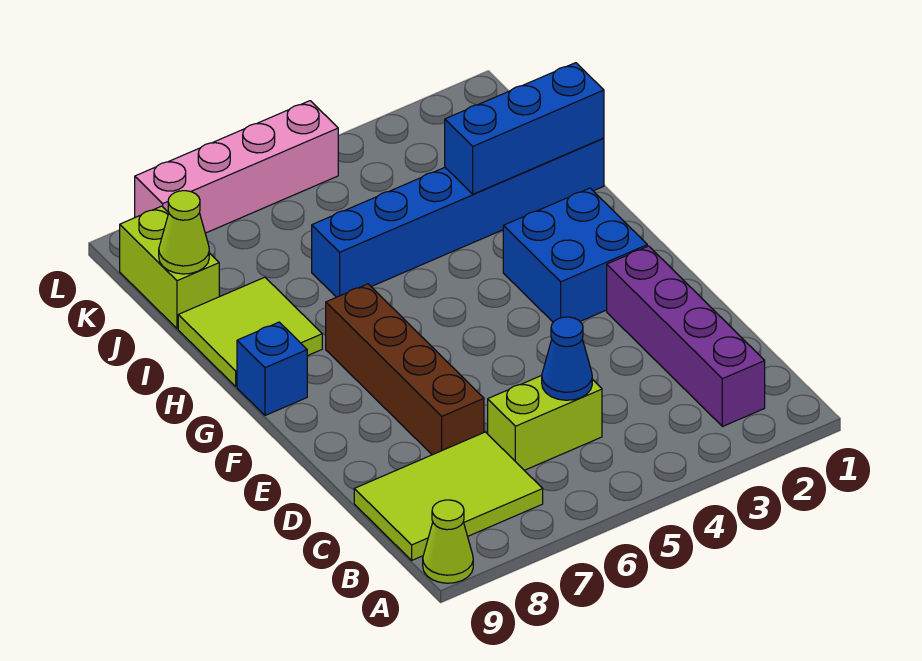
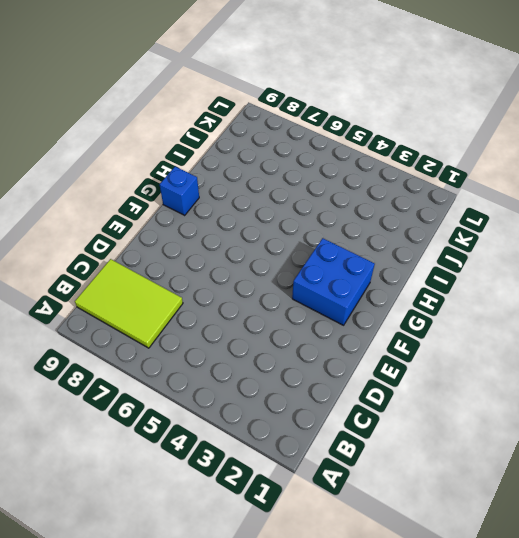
none -> lime cone A9 level 1
none -> purple brick B2:E2 level 1
none -> lime brick C5:C6 level 1

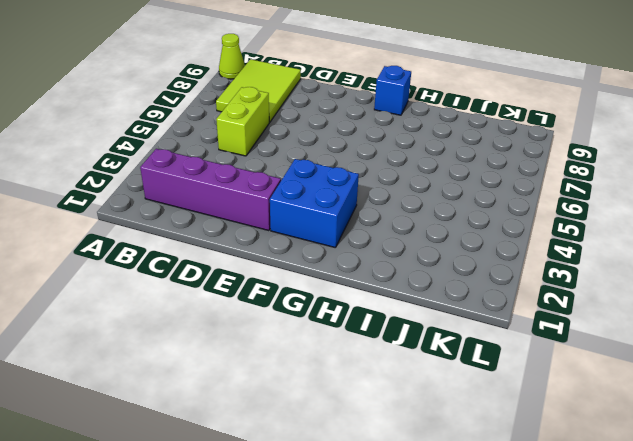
none -> brown brick D7:G7 level 1
none -> lime tile H8:I9 level 1
none -> blue brick I1:I6 level 1

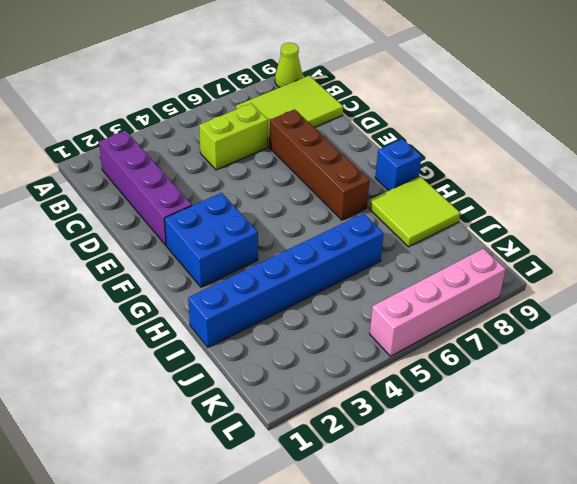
none -> lime brick J9:K9 level 1
none -> blue cone C5 level 2
none -> blue brick I1:I3 level 2

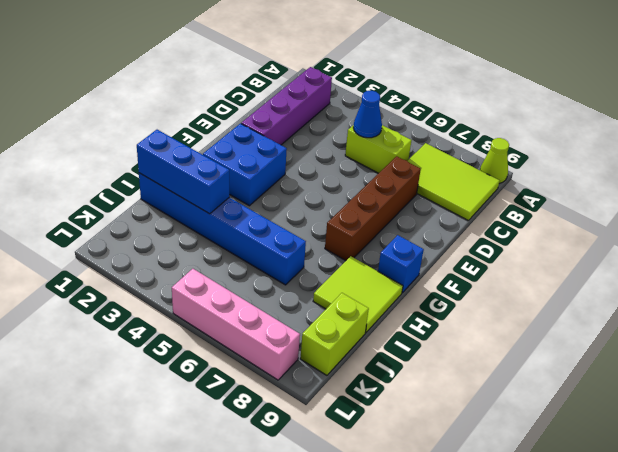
none -> lime cone J9 level 2

